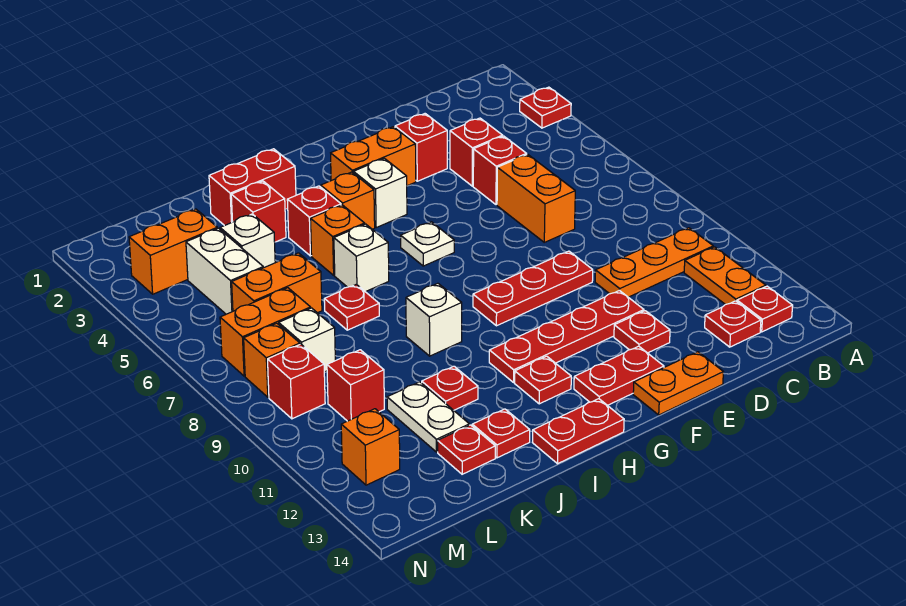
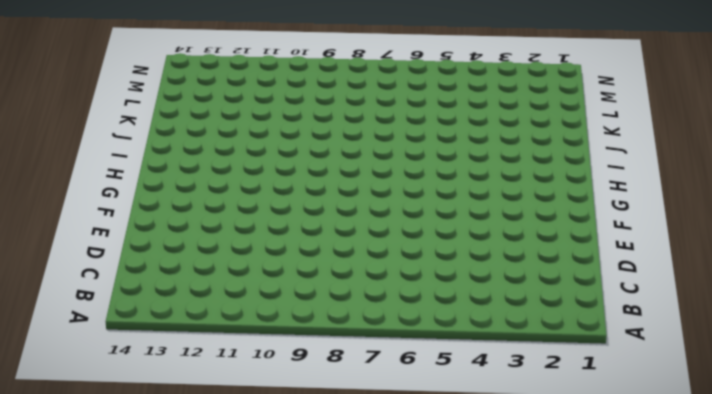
none -> red plate A3 level 1
none -> orange plate B10:D10 level 1
none -> orange plate B11:B12 level 1
none -> red plate B13 level 1

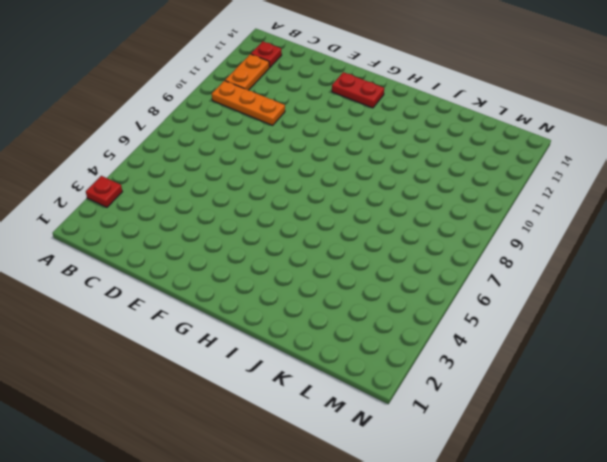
none -> red plate C13 level 1
none -> red brick D4 level 1
none -> red brick D5 level 1
none -> orange brick D6:D7 level 1

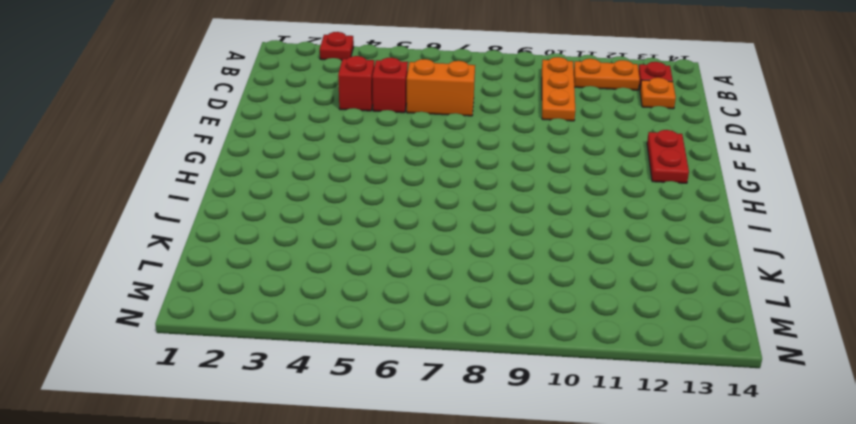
orange plate C13 level 1 -> red plate C13 level 1
none -> red brick E3 level 1
none -> red plate E9:G9 level 1
none -> red plate E11:H11 level 1
none -> red plate E12 level 1

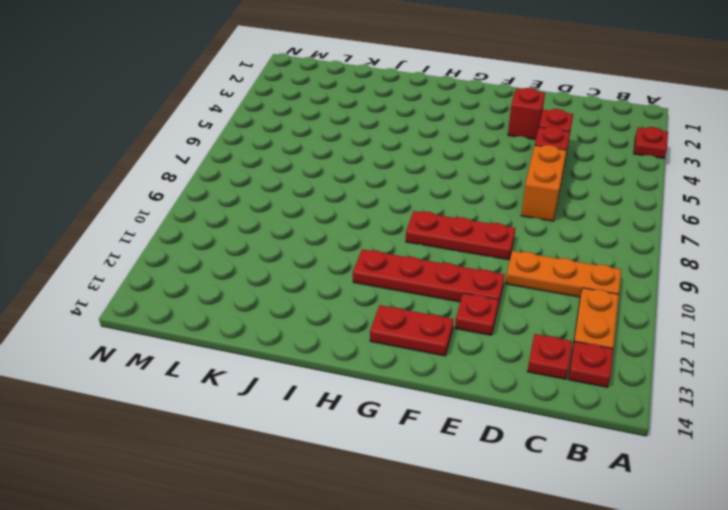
none -> orange plate E14:F14 level 1
none -> orange brick F3:G3 level 1
none -> white brick G4 level 1
none -> white plate G6 level 1

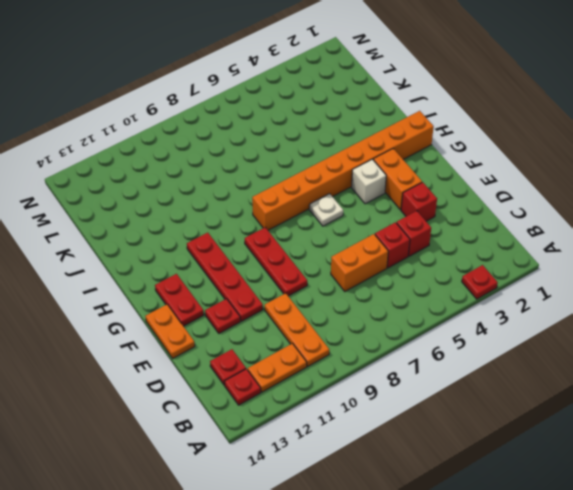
orange brick H1:H8 level 1 -> orange brick H4 level 1
none -> red plate H12 level 1
none -> red plate H14:I14 level 1
none -> red brick I2:J2 level 1
none -> red brick I4 level 1

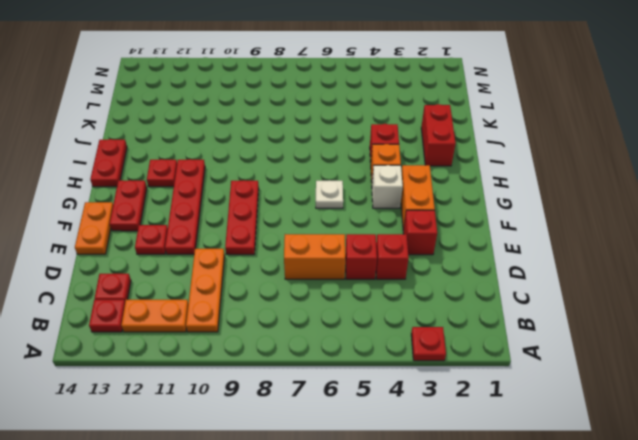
none -> orange brick I5 level 1
none -> white brick I6 level 1
none -> white brick I9 level 1
none -> red brick J3 level 1

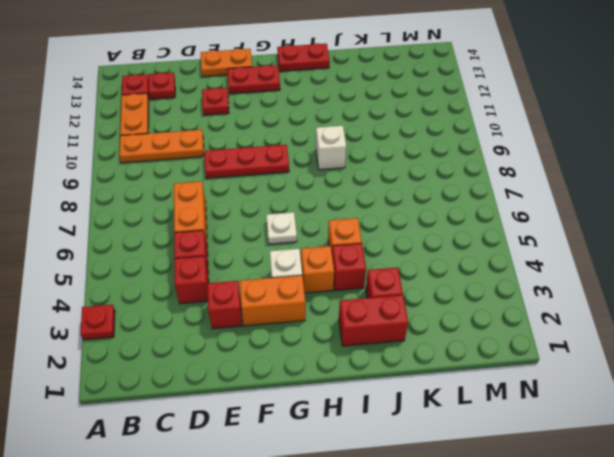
none -> red plate E11:H11 level 1
none -> red plate H12 level 1
none -> white brick I6 level 1
none -> red plate J7 level 1

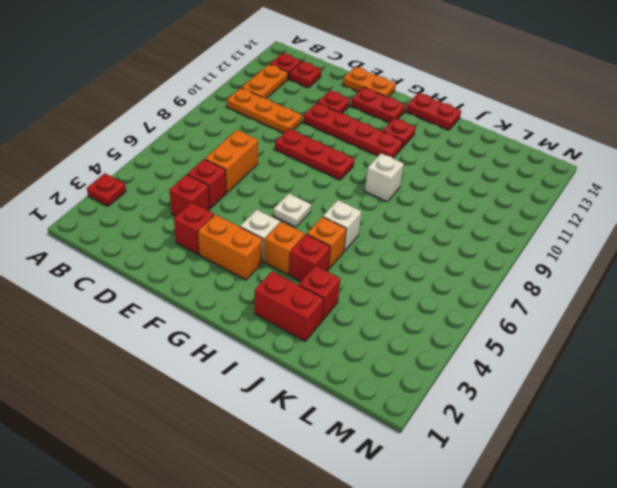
none -> red plate J7 level 1
none -> red plate J11 level 1
none -> red plate J13 level 1
none -> white brick K4 level 1

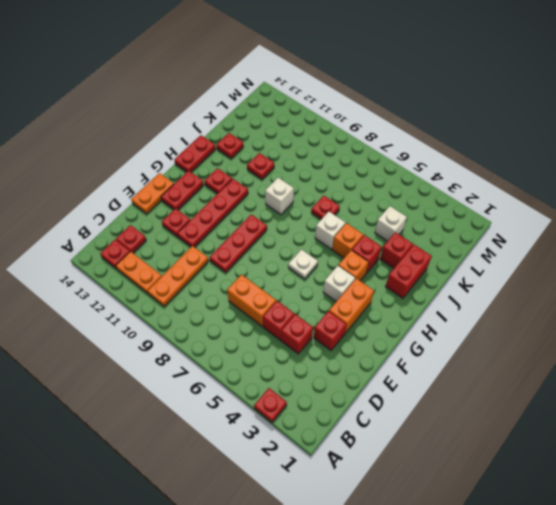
none -> orange brick K6:L6 level 1
none -> white plate K11:K12 level 1
none -> red plate K13 level 1
none -> orange brick L3:M3 level 1

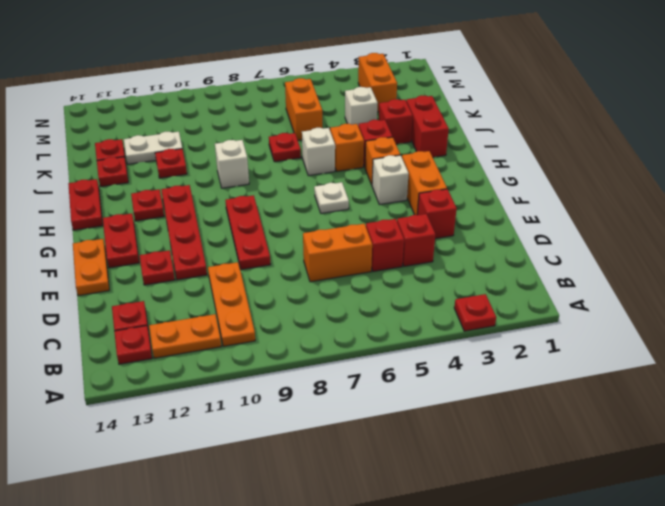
none -> white brick L4:L5 level 1
none -> orange brick L7:M7 level 1
none -> white brick L8 level 1
none -> red brick L10 level 1

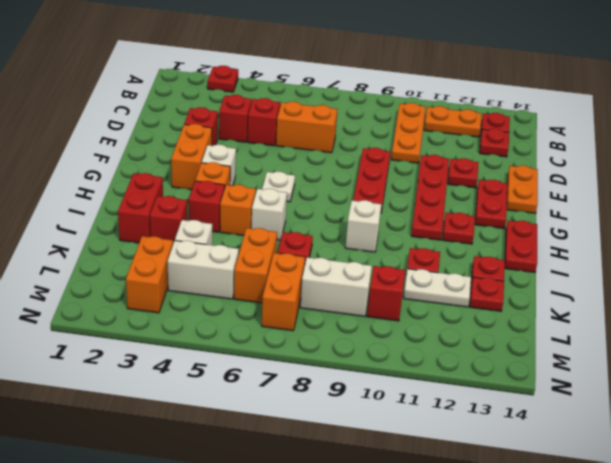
white brick L8:L9 level 1 -> white brick L8 level 1
none -> orange brick M8 level 1
none -> red brick M9 level 1
none -> orange brick M12 level 1

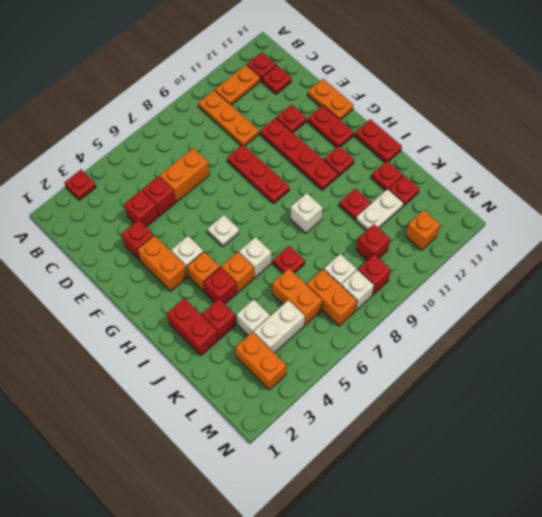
white brick M8 level 1 -> orange brick M8 level 1

